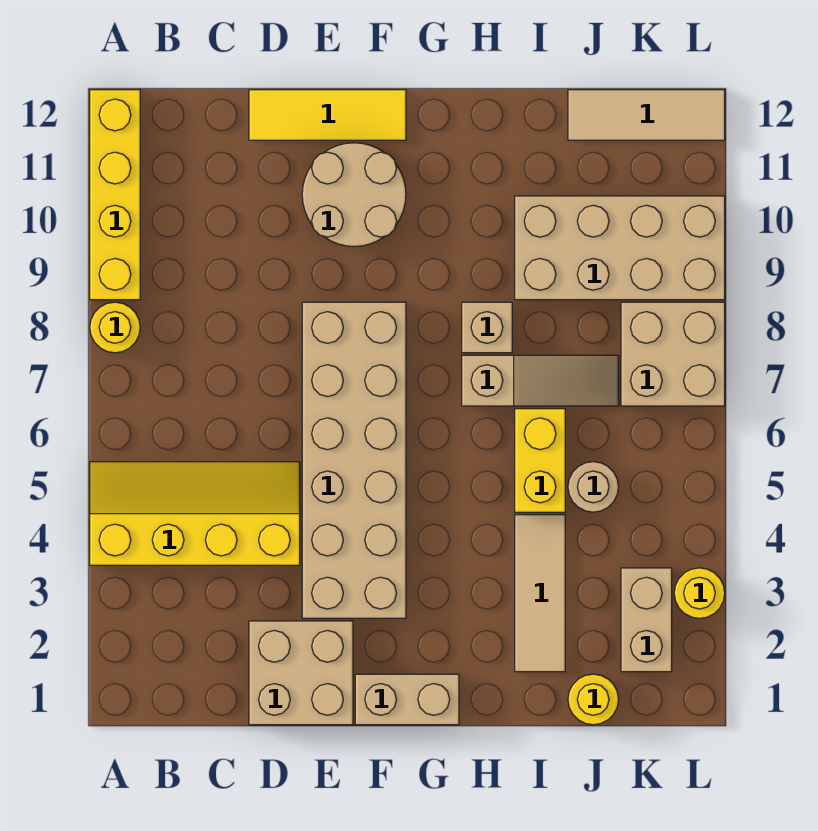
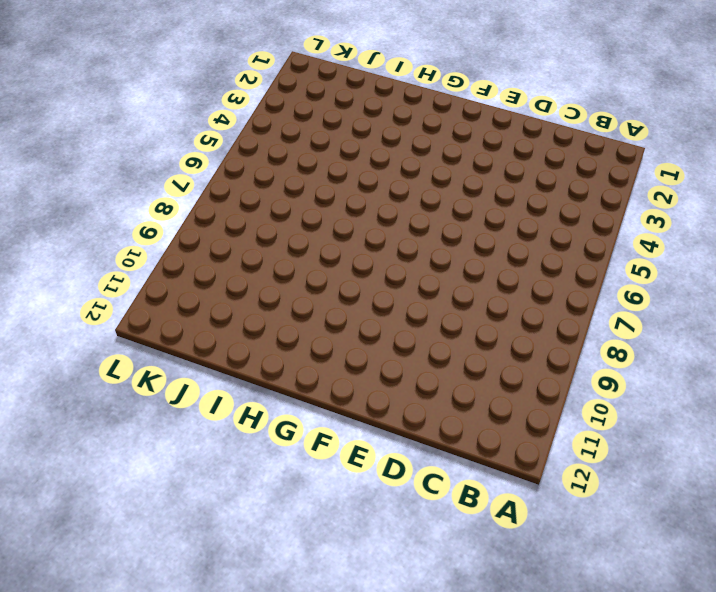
none -> yellow slope A4:D5 level 1 top 4
none -> yellow round brick A8 level 1
none -> yellow brick A9:A12 level 1

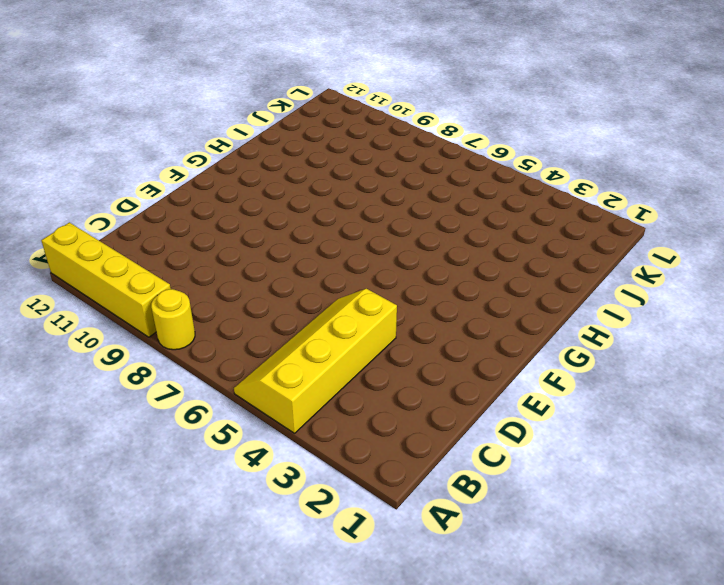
none -> tan brick D1:E2 level 1
none -> yellow tile D12:F12 level 1
none -> tan brick E3:F8 level 1

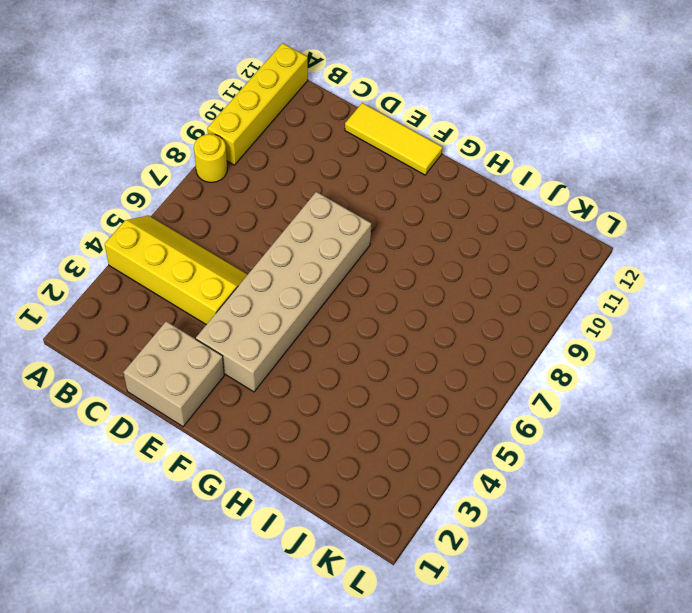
none -> tan round brick E10:F11 level 1
none -> tan brick F1:G1 level 1
none -> tan slope H7:J7 level 1 top H

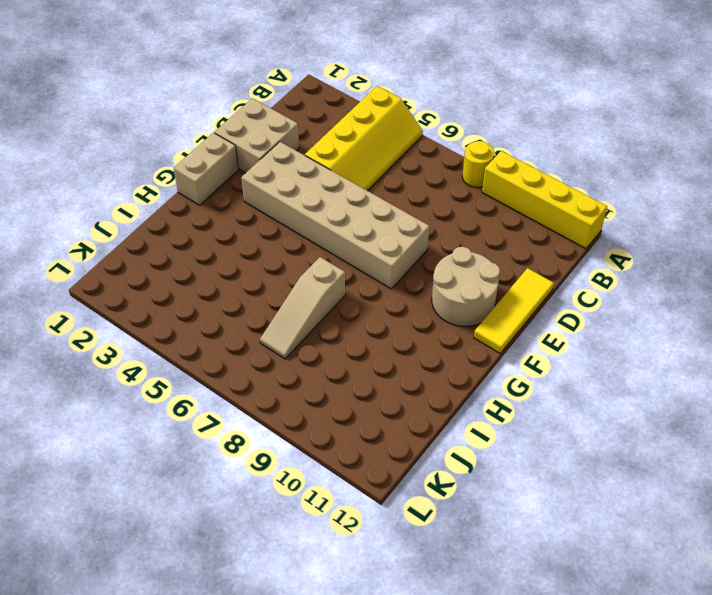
none -> tan brick H8 level 1
none -> tan tile I2:I4 level 1
none -> yellow brick I5:I6 level 1

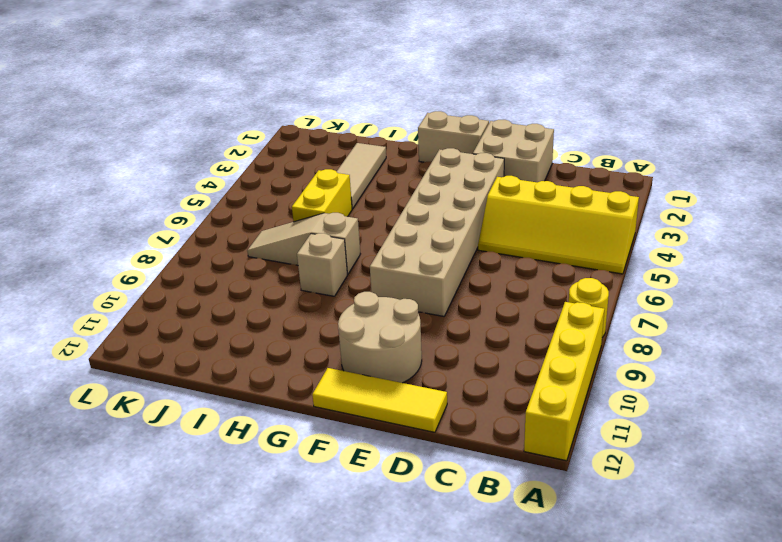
none -> tan brick I9:L10 level 1
none -> yellow round brick J1 level 1
none -> tan round brick J5 level 1

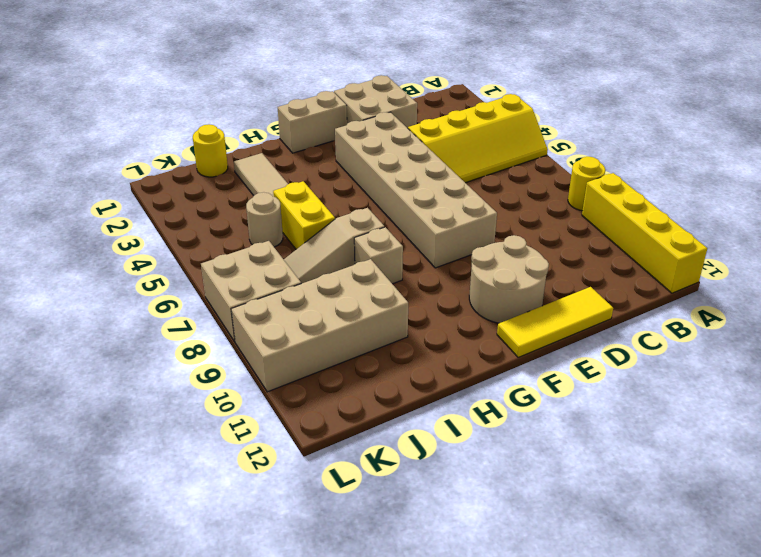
none -> tan tile J12:L12 level 1
none -> tan brick K2:K3 level 1
none -> yellow round brick L3 level 1

